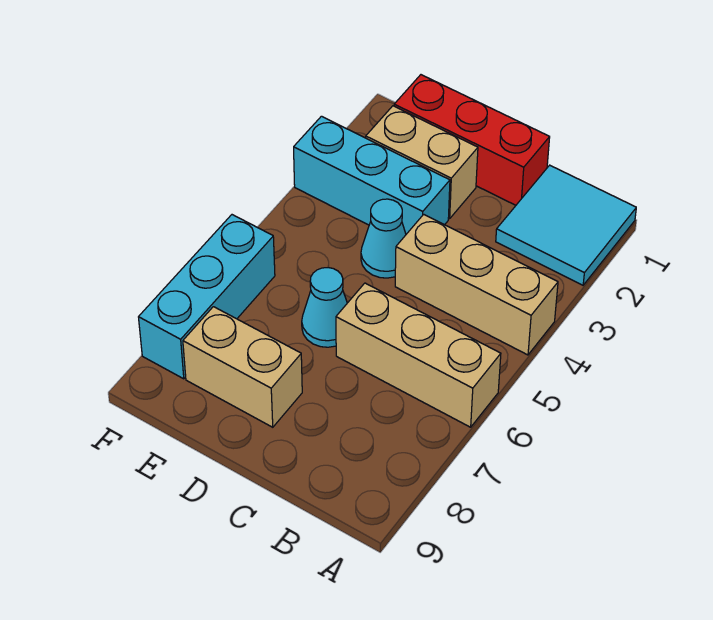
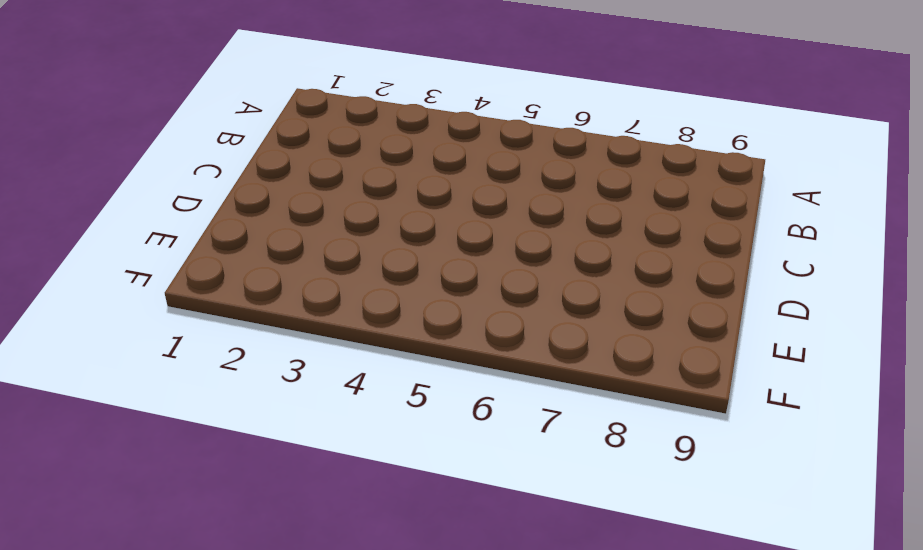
none -> cyan tile A1:B2 level 1
none -> tan brick A4:C4 level 1

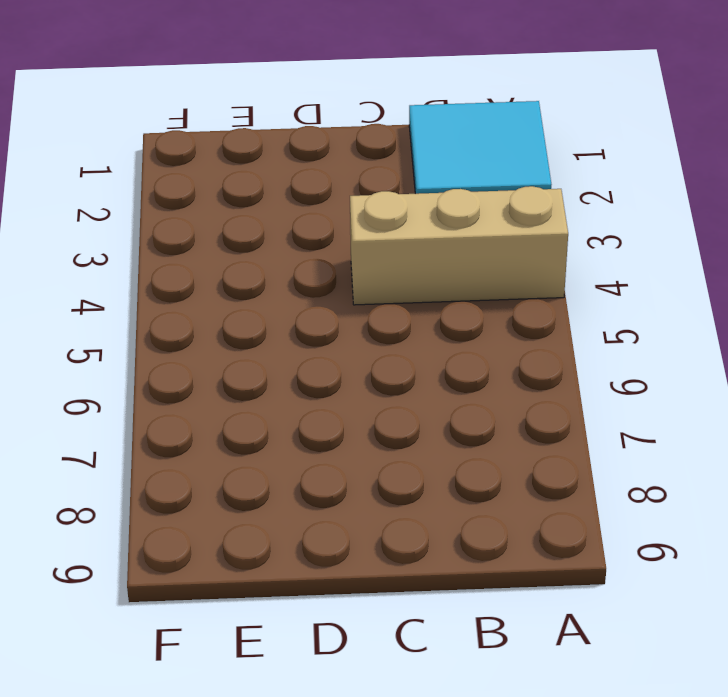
none -> tan brick A6:C6 level 1
none -> red brick C1:E1 level 1

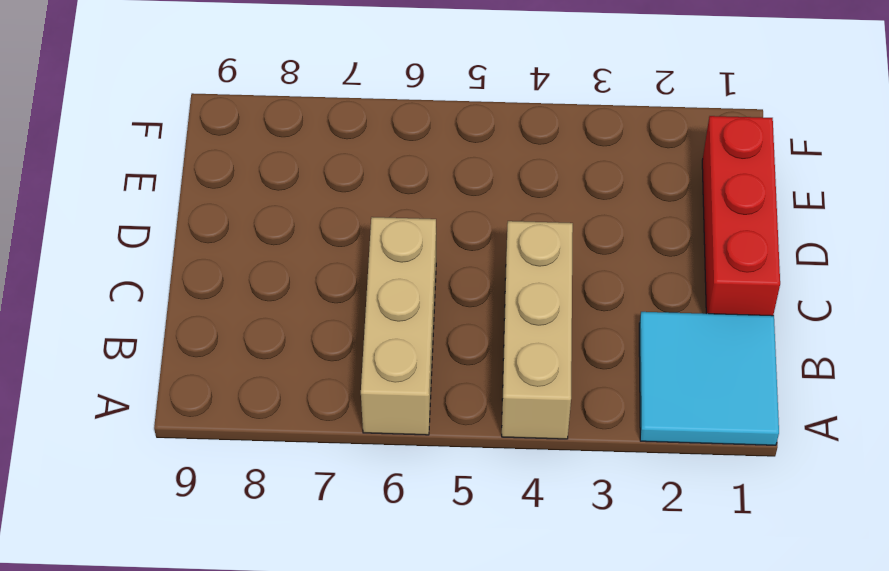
none -> tan brick D2:E2 level 1
none -> cyan brick D3:F3 level 1

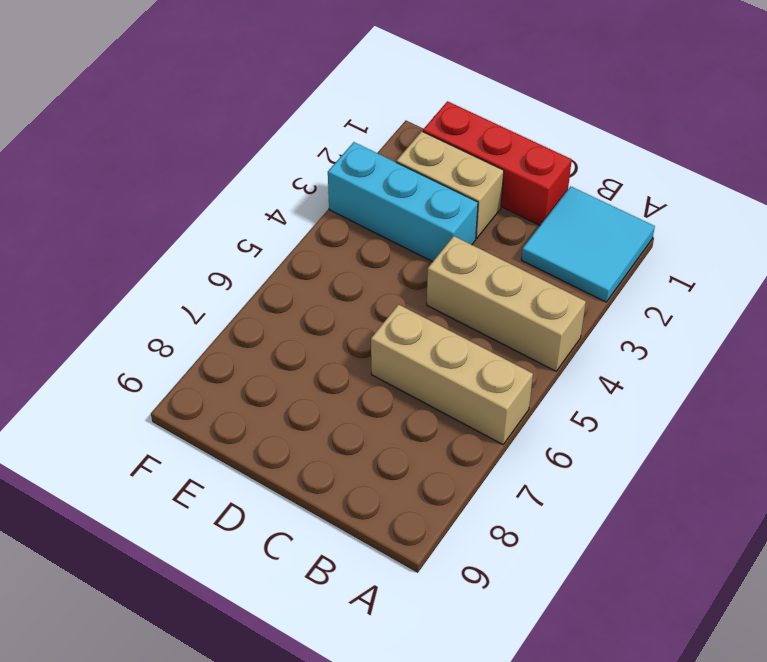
none -> cyan cone D4 level 1
none -> cyan cone D6 level 1

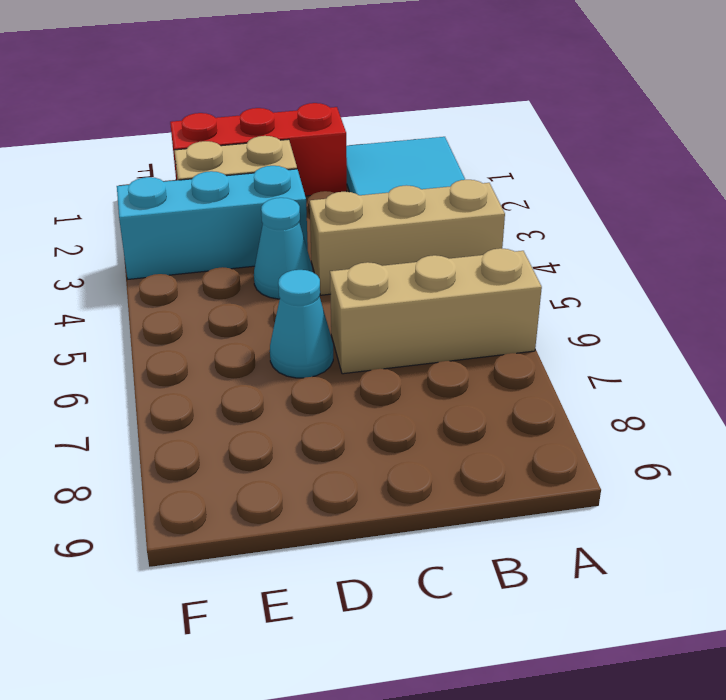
none -> tan brick D8:E8 level 1
none -> cyan brick F6:F8 level 1

